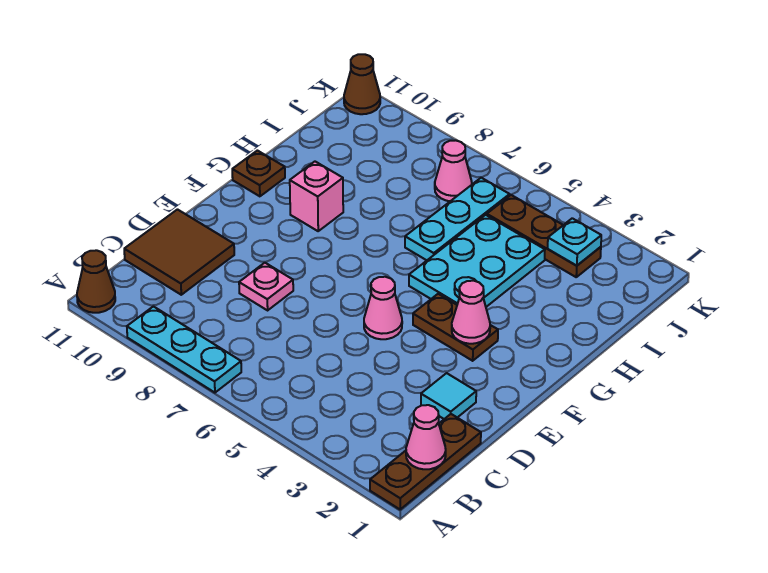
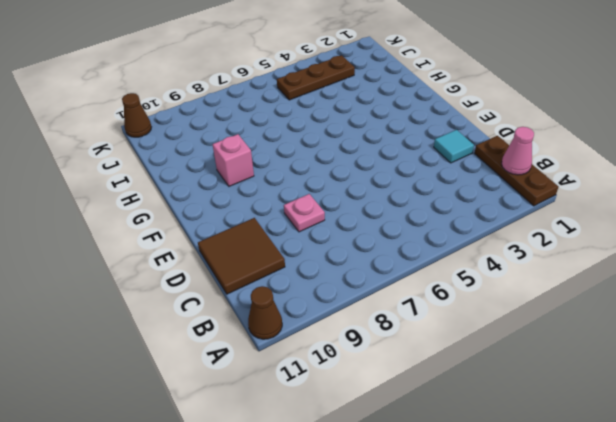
none -> cyan plate A7:A9 level 1
none -> pink cone E5 level 1
none -> brown plate F3:F4 level 1

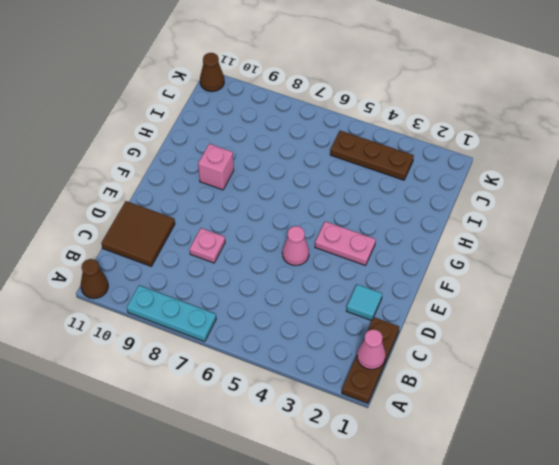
pink plate F3:F4 level 1 -> brown plate F3:F4 level 1
none -> cyan plate G4:I5 level 1
none -> brown plate G11 level 1
none -> cyan plate H6:J6 level 1

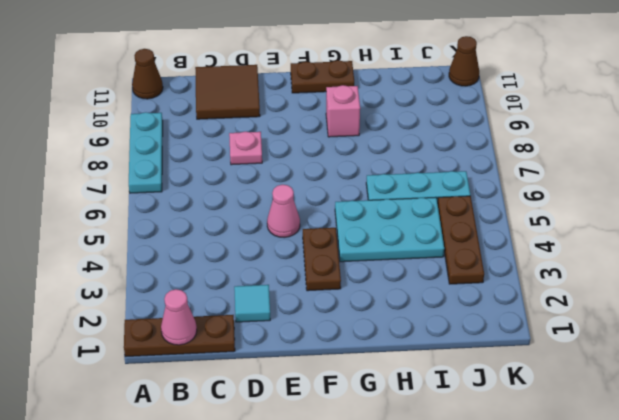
brown plate F11:G11 level 1 -> brown plate G11 level 1
none -> pink cone J7 level 1
none -> pink cone F3 level 2
none -> cyan plate J3 level 2

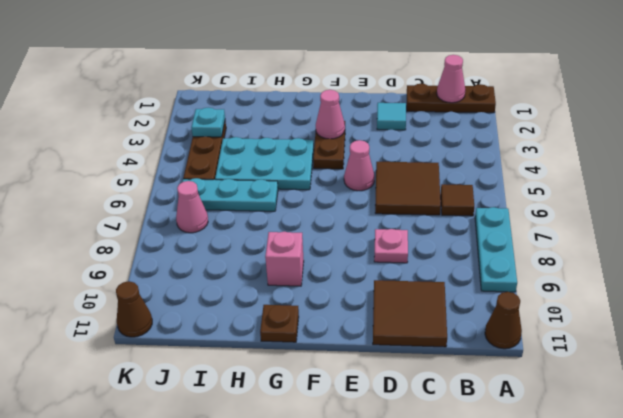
brown tile B6 level 1 -> none
brown tile C5:D6 level 1 -> none

